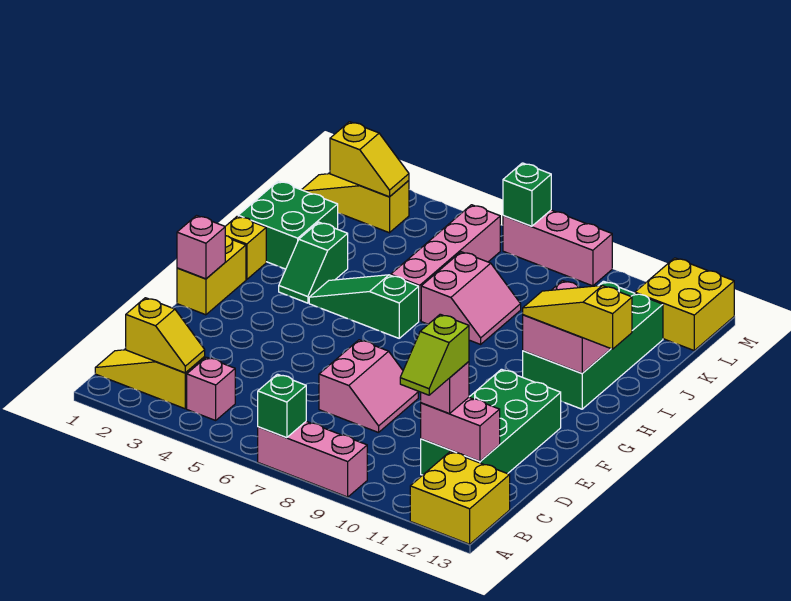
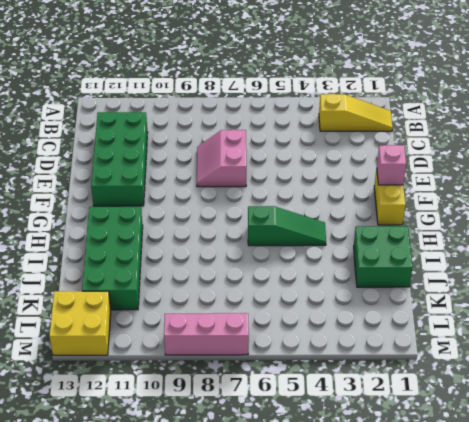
none -> pink brick A7:A9 level 1
none -> yellow brick A12:B13 level 1
none -> pink brick B4 level 1

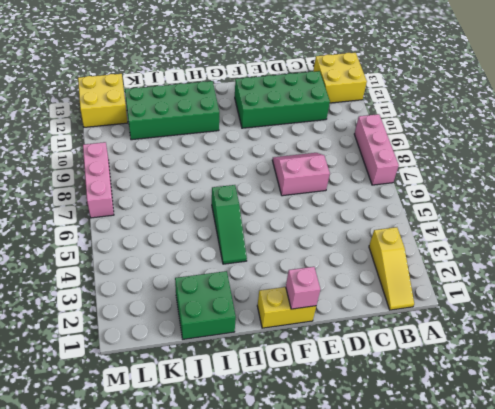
none -> pink brick B4 level 1
none -> yellow brick H1 level 1
none -> green slope H3:I3 level 1 top I

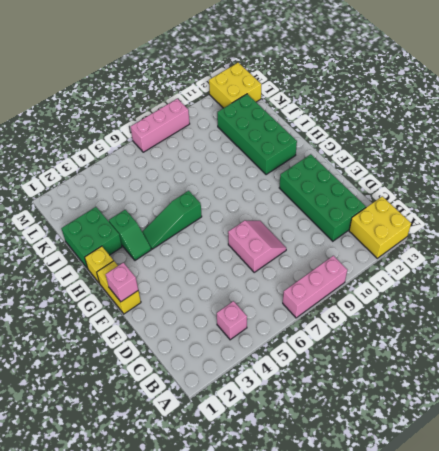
none -> yellow slope B1:B3 level 1 top 3
none -> pink brick I6:L6 level 1
none -> pink slope I7:J8 level 1 top 7

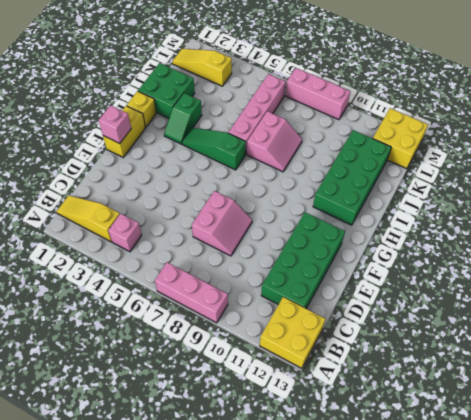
none -> green brick A7 level 2
none -> yellow slope B2:B3 level 2 top 2
none -> pink brick C11:C12 level 2

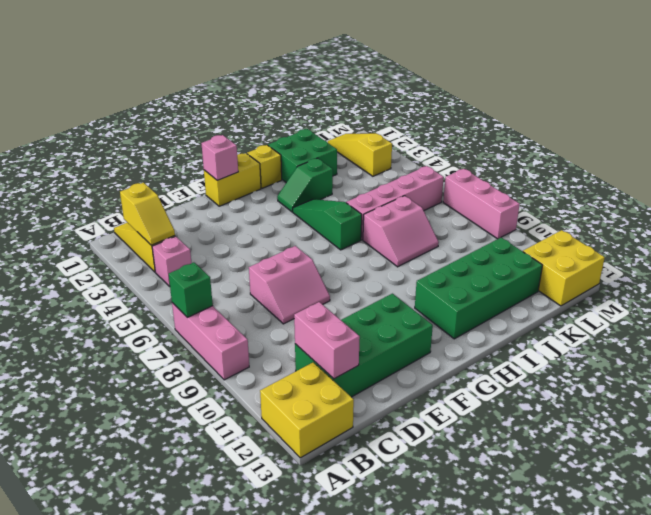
none -> pink brick H11:I12 level 2
none -> yellow slope L2:L3 level 2 top 2
none -> green brick M7 level 2

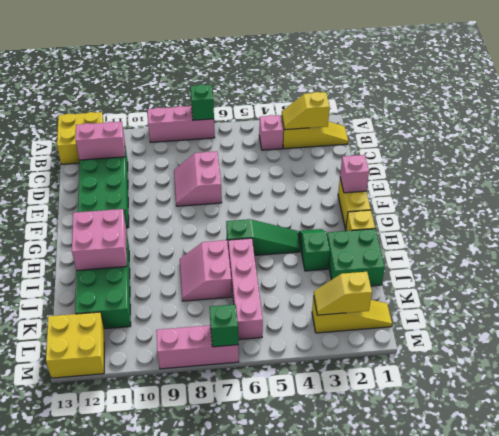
none -> pink brick C11 level 3
none -> yellow slope H11:H13 level 3 top 13
none -> lime slope B11:C11 level 4 top C

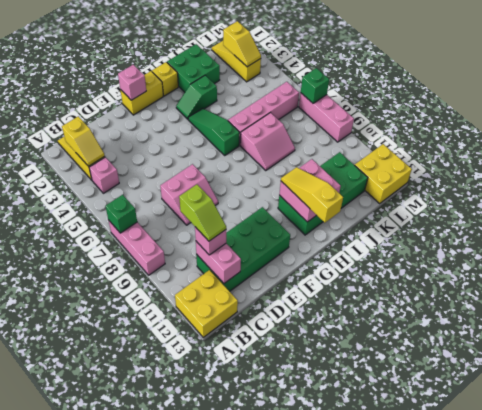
lime slope C10:C11 level 4 top 10 -> lime slope B11:C11 level 4 top C

